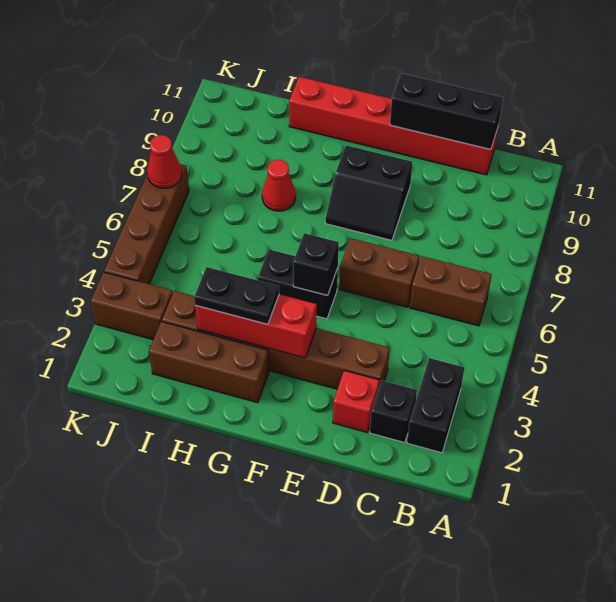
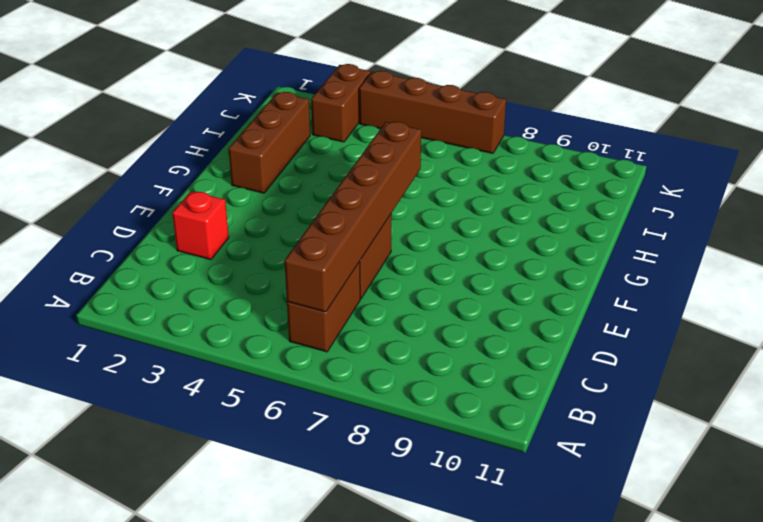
brown brick B6:G6 level 2 -> brown brick D3:I3 level 1
none -> black brick B2:B3 level 1
none -> black brick C2 level 1
none -> red brick C11:H11 level 1

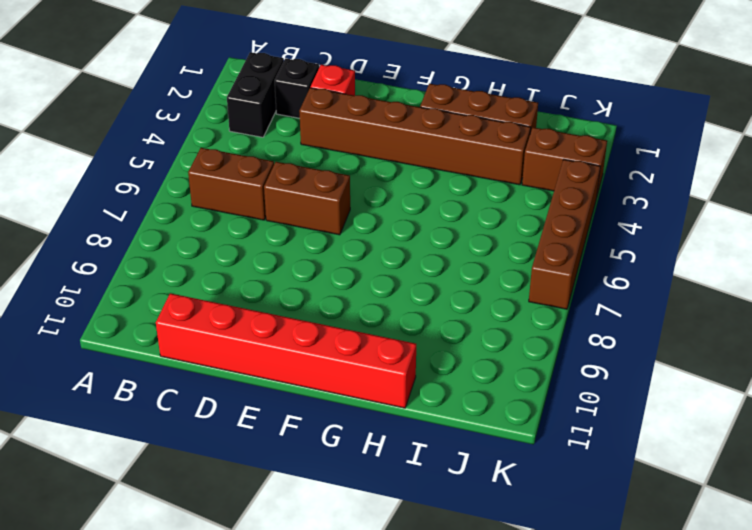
none -> black slope E8:F9 level 1 top 9
none -> black brick F5:G5 level 1
none -> red cone H8 level 1

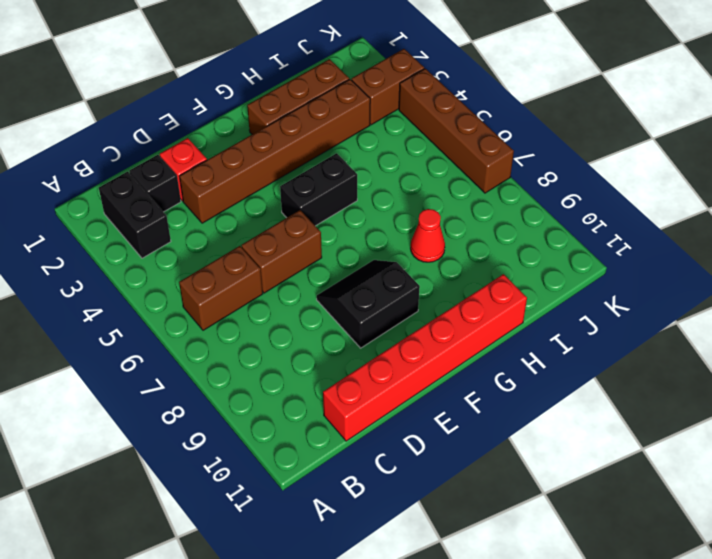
none -> black brick C11:E11 level 2
none -> red brick F3:H3 level 2
none -> black brick F5 level 2

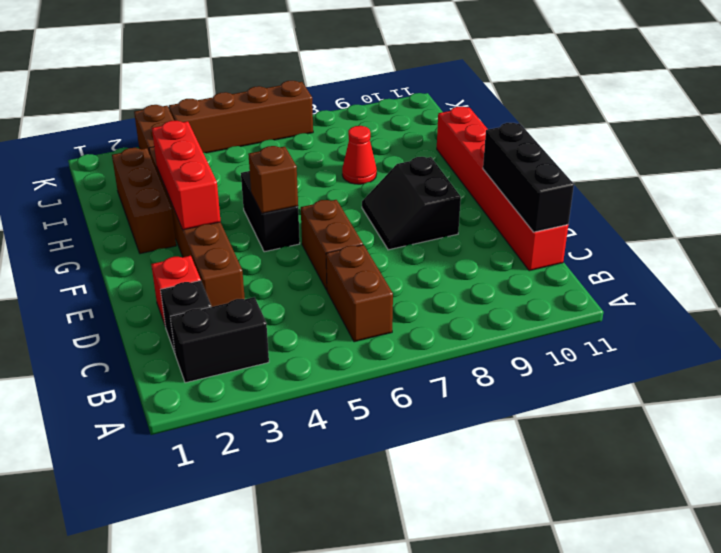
brown brick F5 level 2 -> black brick F5 level 2
none -> red cone K7 level 2
none -> black plate G3:H3 level 3

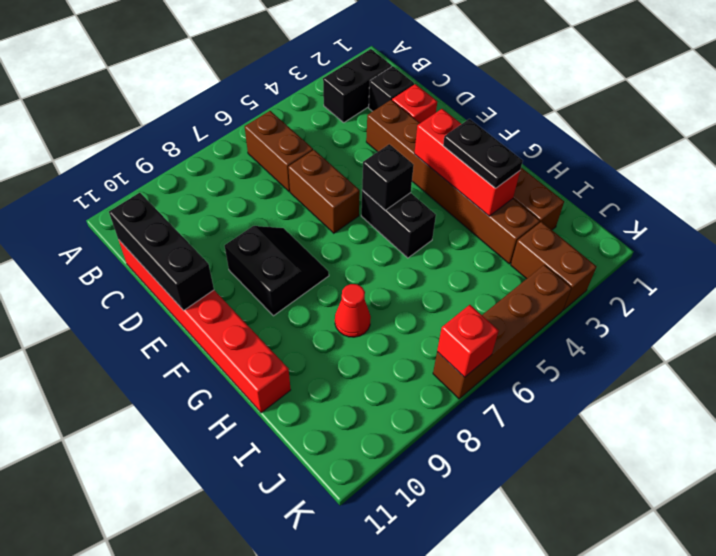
red brick K7 level 2 -> red cone K7 level 2

